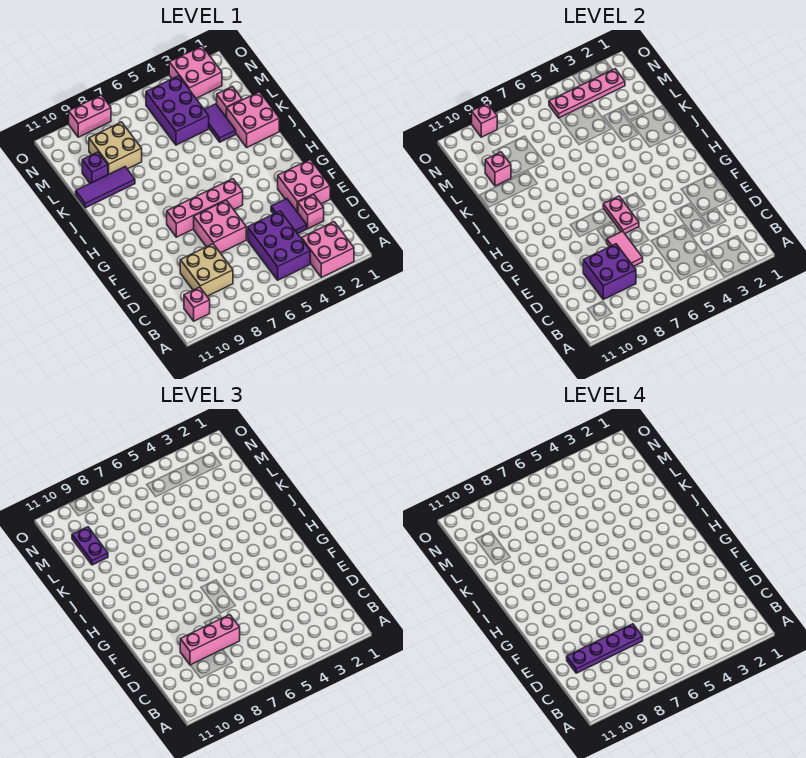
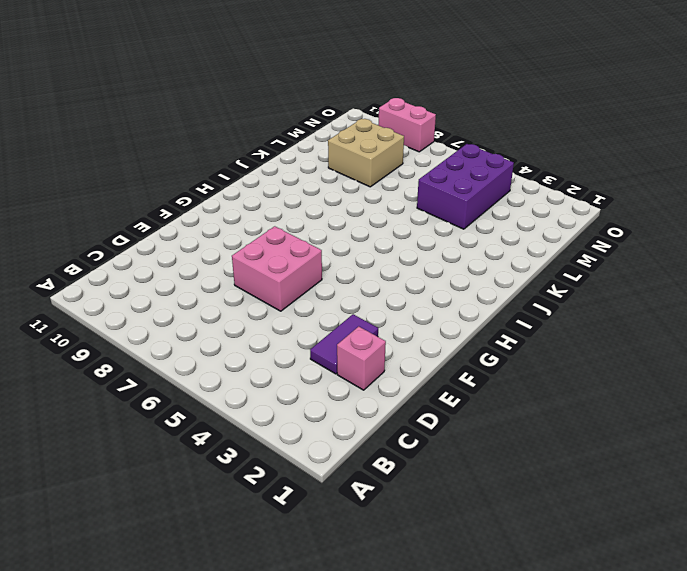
none -> pink brick A2:B3 level 1
none -> purple brick B4:D5 level 1
none -> pink brick B10 level 1

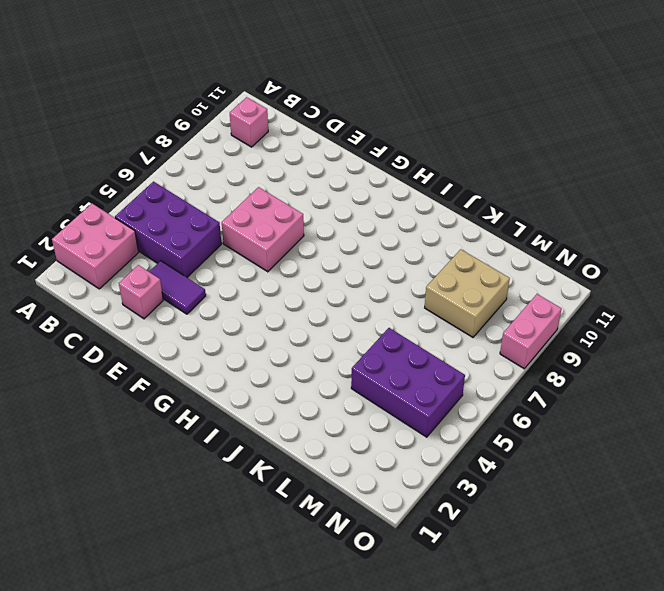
none -> tan brick C8:D9 level 1
none -> pink brick E1:F2 level 1
none -> pink brick G5:G8 level 1

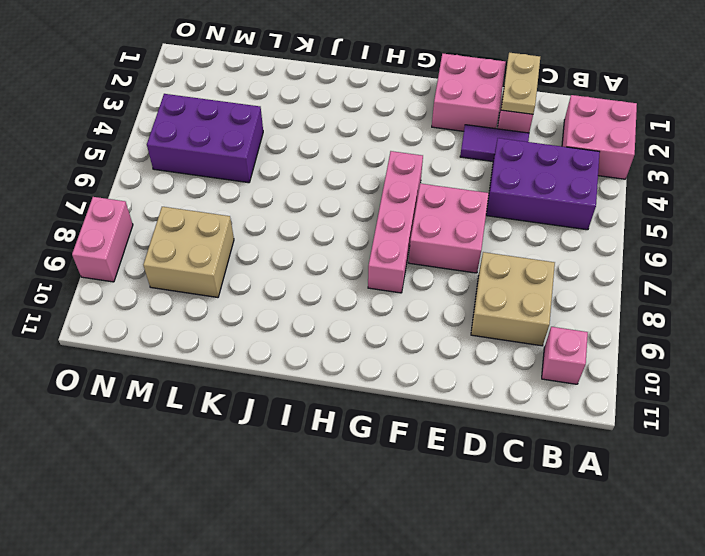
tan plate D1:D2 level 2 -> none
none -> pink brick J1:K2 level 1
none -> purple tile K3:L3 level 1
none -> purple tile K9:K11 level 1

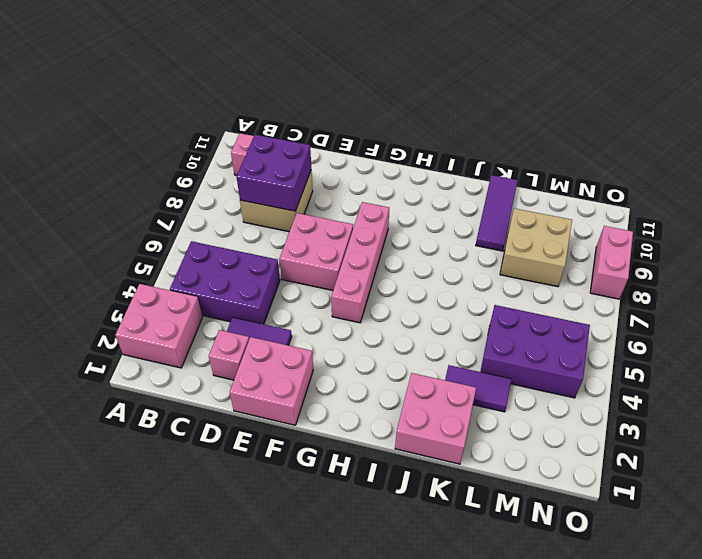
none -> pink brick L2 level 1
none -> purple brick L10 level 1
none -> pink brick N2:O3 level 1

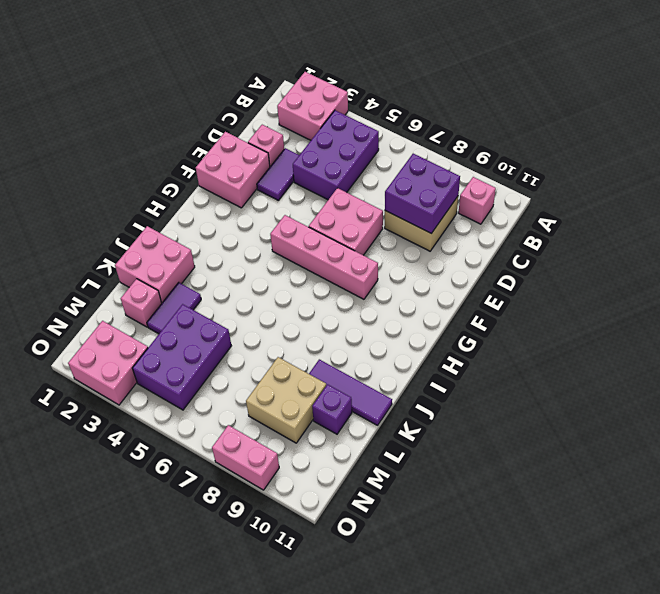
none -> pink tile D7:E7 level 2
none -> pink plate F6:G6 level 2
none -> pink brick L10 level 2

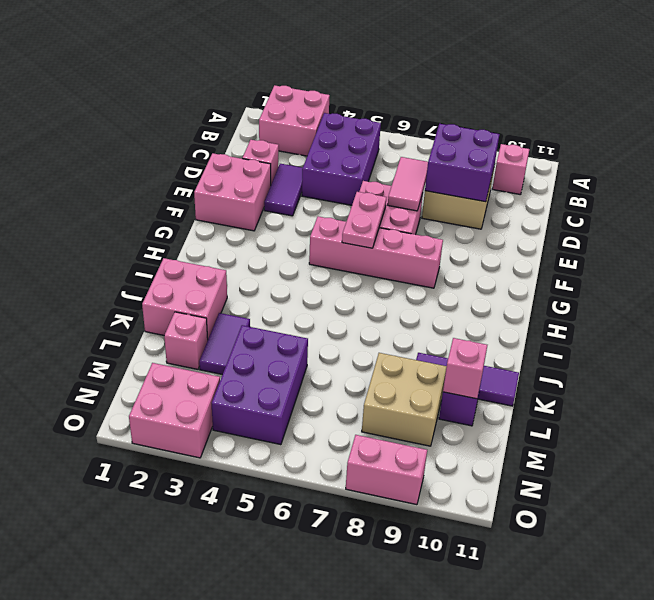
none -> pink plate N2:N5 level 2
none -> pink brick O9 level 2
none -> pink brick D7:D9 level 3

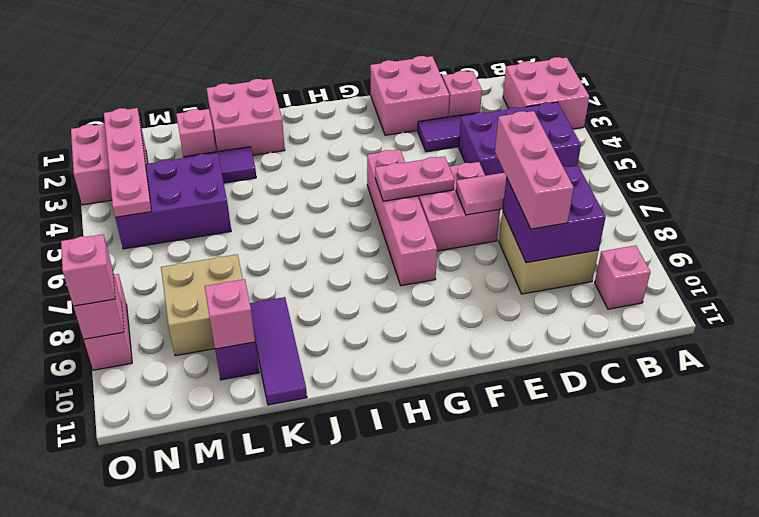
pink brick O9 level 3 -> none
none -> purple plate L10:M10 level 3
none -> purple plate D7:D10 level 4

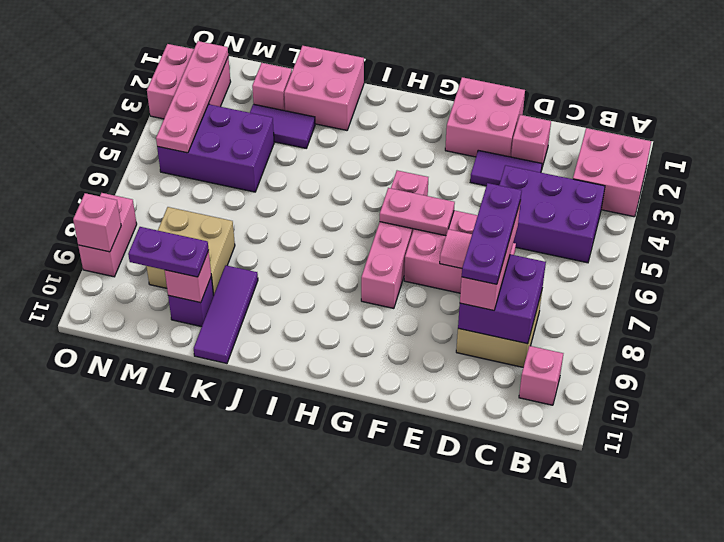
purple plate D7:D9 level 4 -> purple plate D7:D10 level 4

